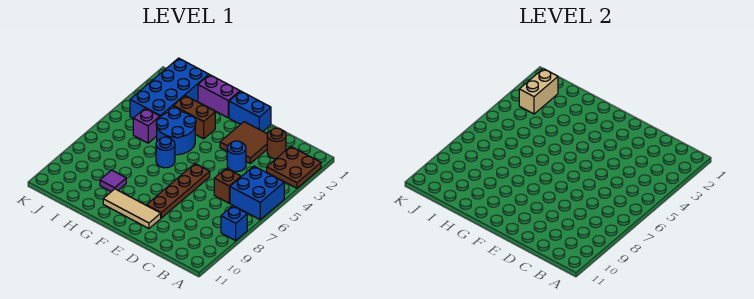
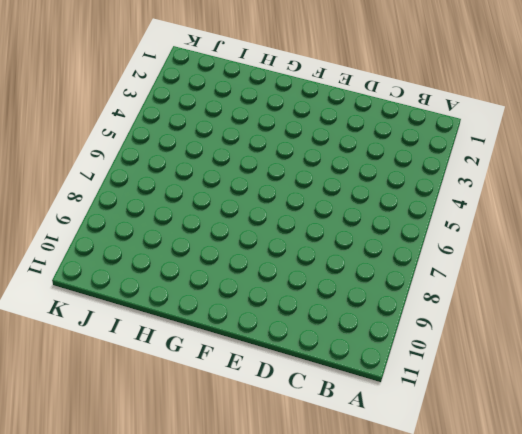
none -> brown plate A2:B3 level 1
none -> blue brick A5:B6 level 1
none -> blue brick A8 level 1

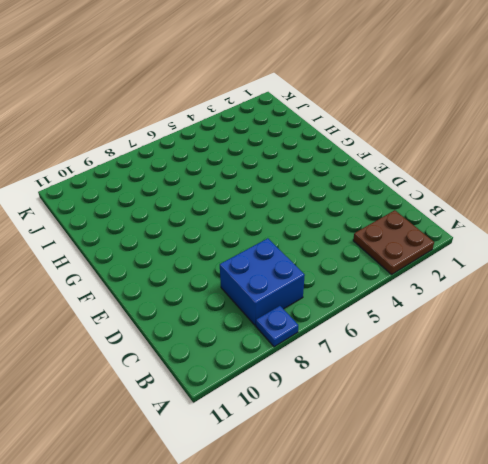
blue plate A8 level 1 -> blue brick A8 level 1
blue brick B7:C8 level 1 -> blue brick A5:B6 level 1
none -> brown round brick C2 level 1
none -> brown brick C6 level 1
none -> brown tile D2:E3 level 1

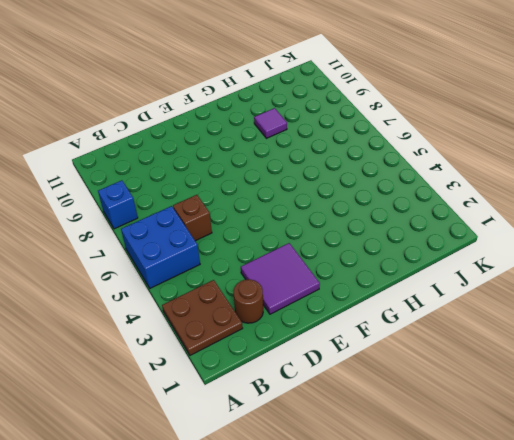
purple tile D2:E3 level 1 -> brown tile D2:E3 level 1
none -> blue round brick D4 level 1
none -> blue brick E1:F1 level 1
none -> brown plate E6:E9 level 1

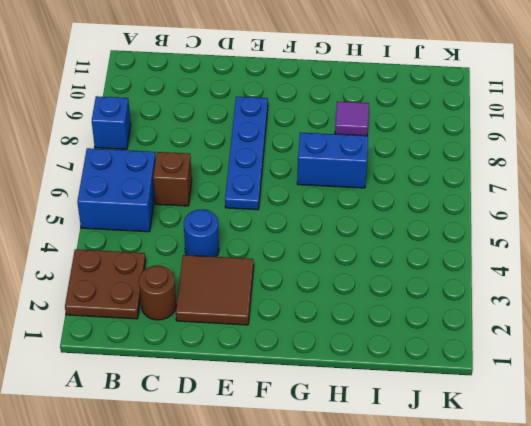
blue plate E6:E9 level 1 -> brown plate E6:E9 level 1
blue brick G7:H7 level 1 -> blue brick E1:F1 level 1
none -> tan tile E10:G10 level 1
none -> purple brick G1:H1 level 1
none -> brown brick G3:H3 level 1

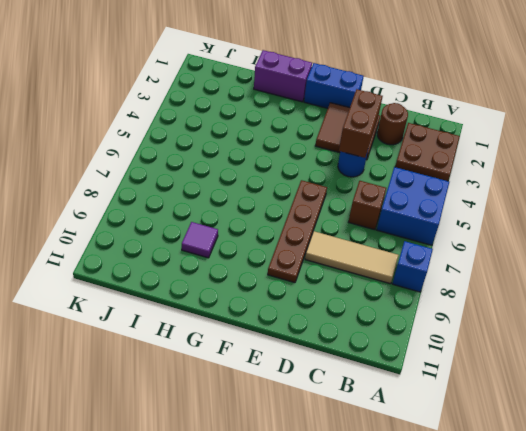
tan tile B8:D8 level 1 -> tan tile E10:G10 level 1
brown brick D3:D4 level 2 -> brown brick G3:H3 level 1
none -> blue round brick G4:H5 level 1
none -> blue round brick G6 level 1
none -> blue brick I1:J4 level 1

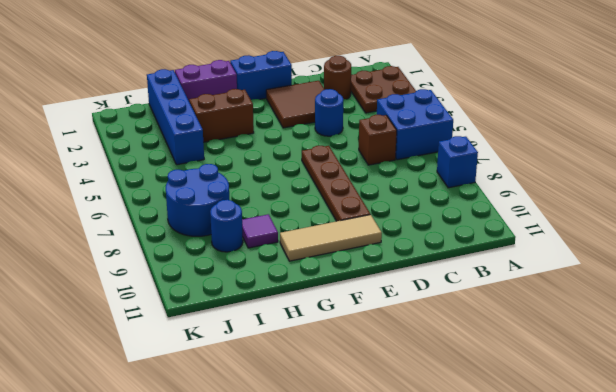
blue brick I1:I4 level 1 -> blue brick I1:J4 level 1
blue round brick I7:J8 level 1 -> blue round brick G4:H5 level 1
blue round brick I9 level 1 -> blue round brick G6 level 1
none -> purple brick I5 level 1
none -> tan brick J2:J3 level 2

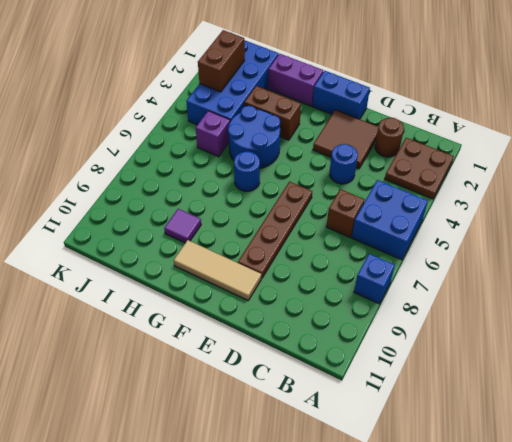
brown brick J2:J3 level 2 -> tan brick J2:J3 level 2

